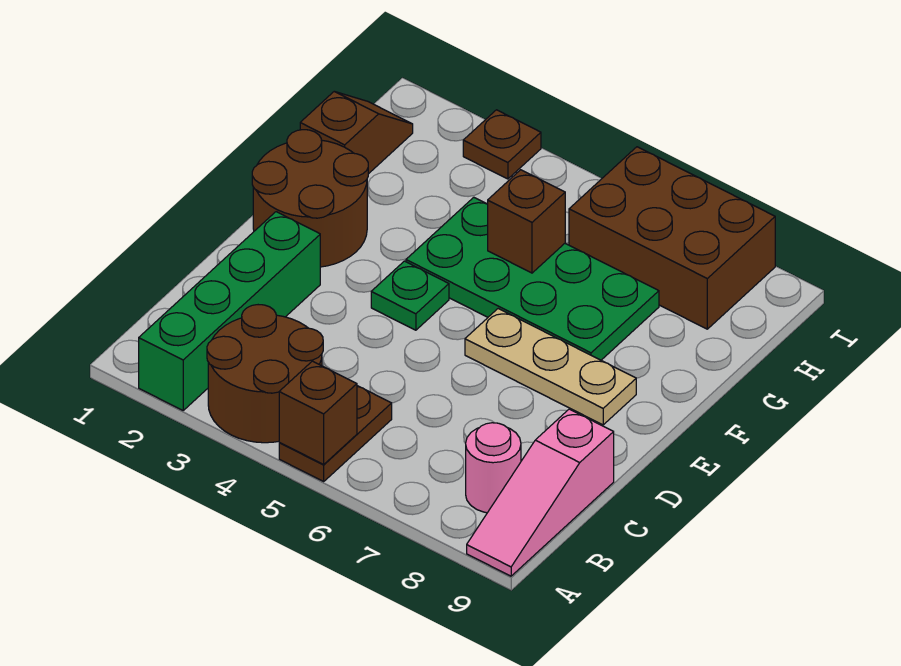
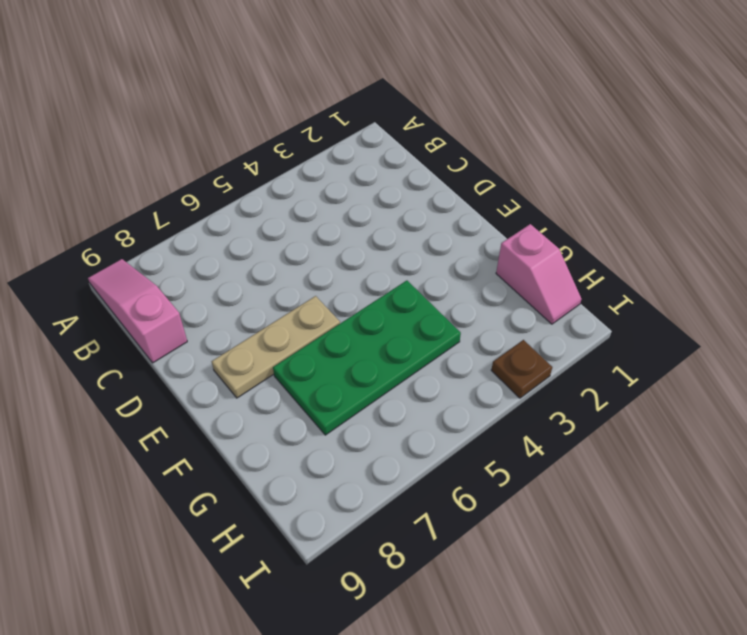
pink slope G1:H1 level 1 top G -> brown slope G1:H1 level 1 top G
none -> green brick A2:D2 level 1
none -> brown round brick A3:B4 level 1
none -> brown plate A5:B5 level 1

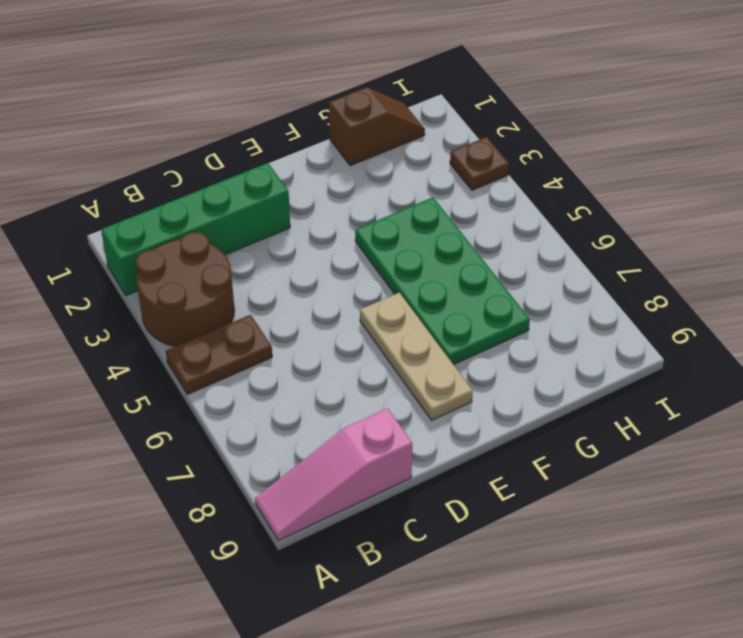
none -> pink round brick B8 level 1
none -> brown round brick E1:F2 level 1
none -> green plate E4 level 1

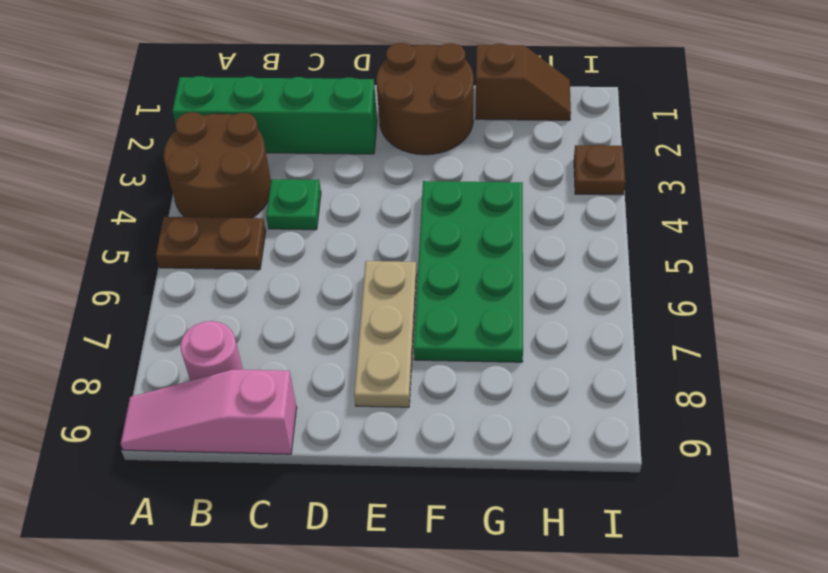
green plate C4 level 1 -> green plate E4 level 1
none -> brown brick H6:I8 level 1
none -> brown brick A5 level 2
none -> brown brick G5 level 2

